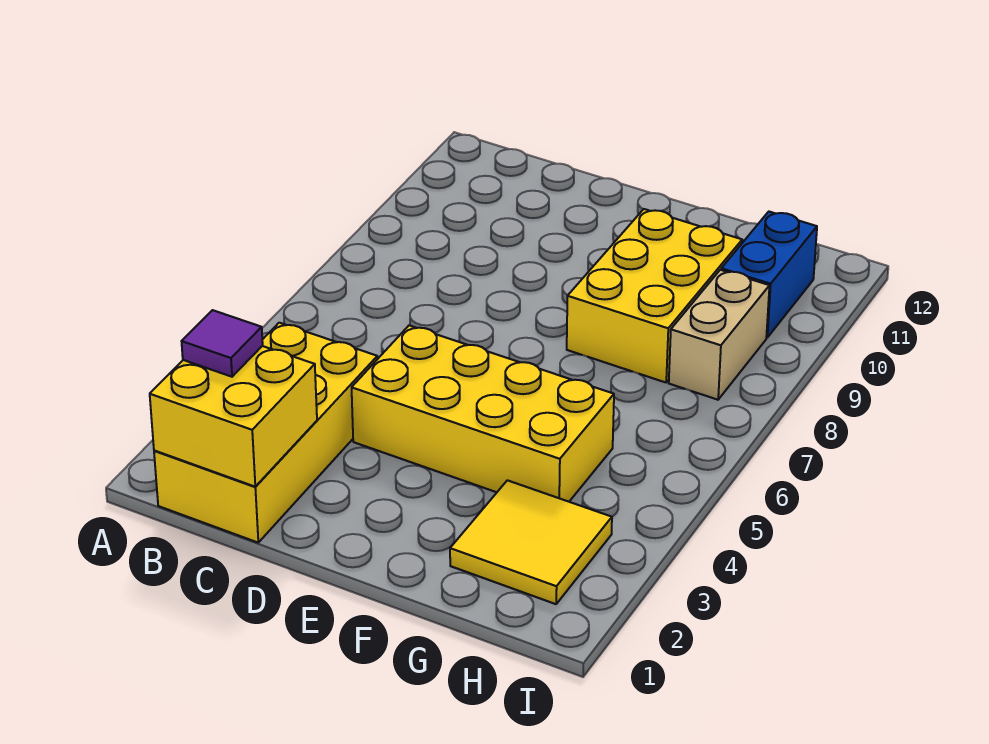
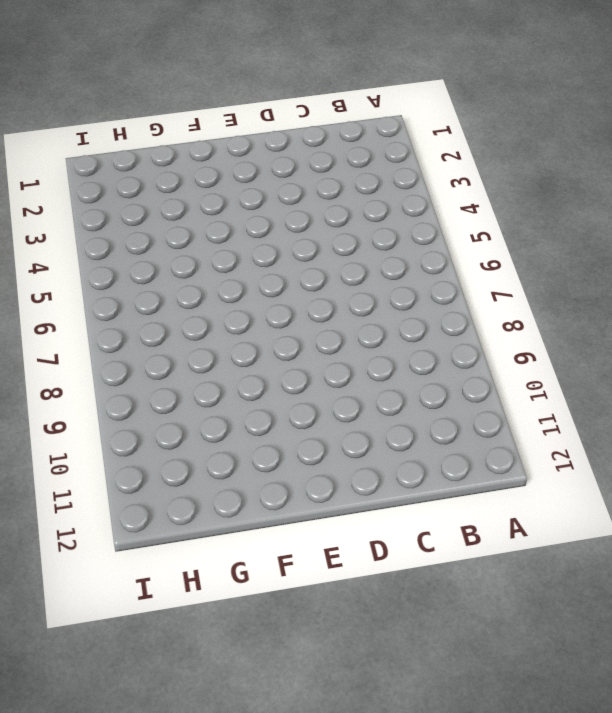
none -> yellow brick B1:C4 level 1
none -> yellow brick D4:G5 level 1

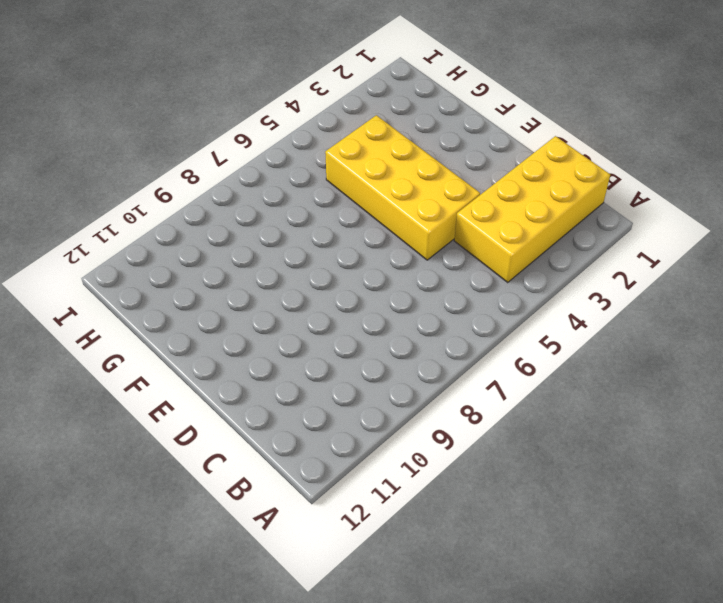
none -> yellow brick F8:G10 level 1
none -> yellow tile G2:H3 level 1

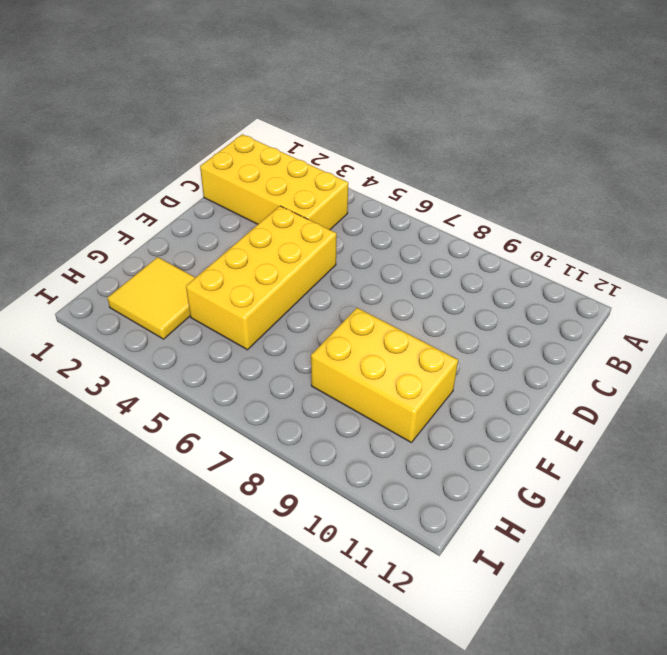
none -> tan brick H8:H9 level 1
none -> blue brick H10:H11 level 1

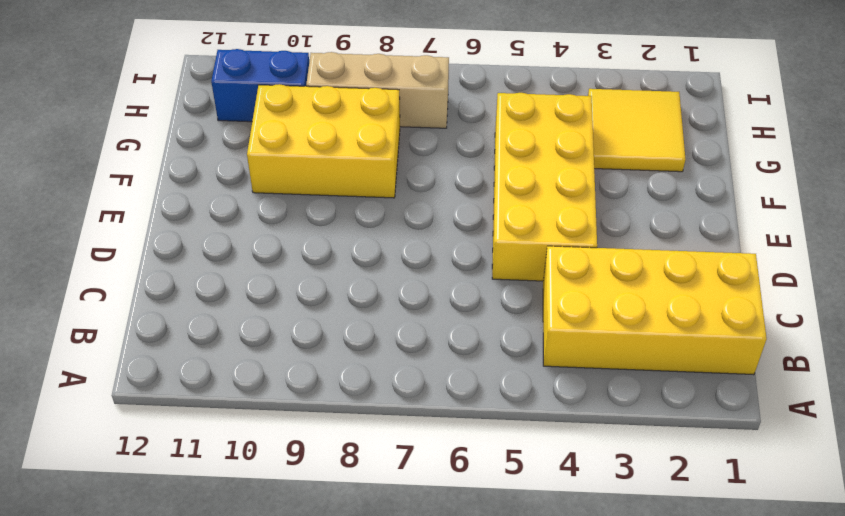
tan brick H7:H9 level 1 -> tan brick H8:H9 level 1
none -> yellow brick B1:C2 level 2
none -> purple tile B2 level 3

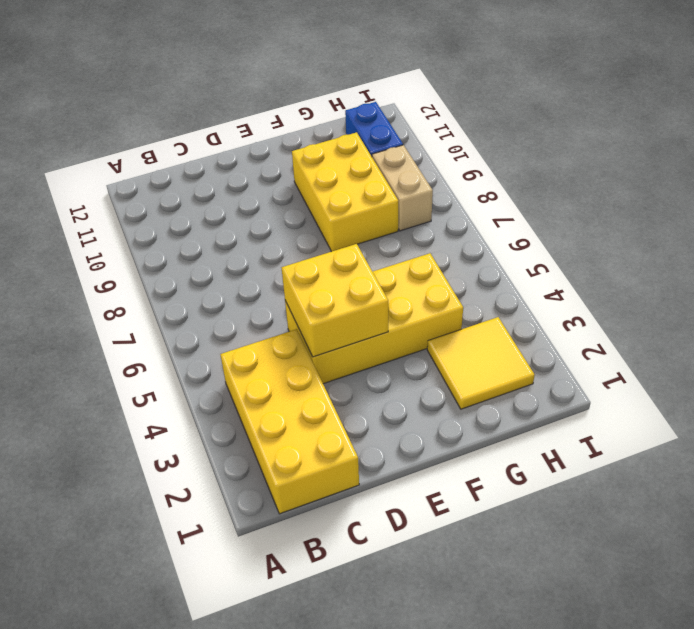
yellow brick D4:E5 level 2 -> yellow brick B1:C2 level 2
none -> purple tile B2 level 3

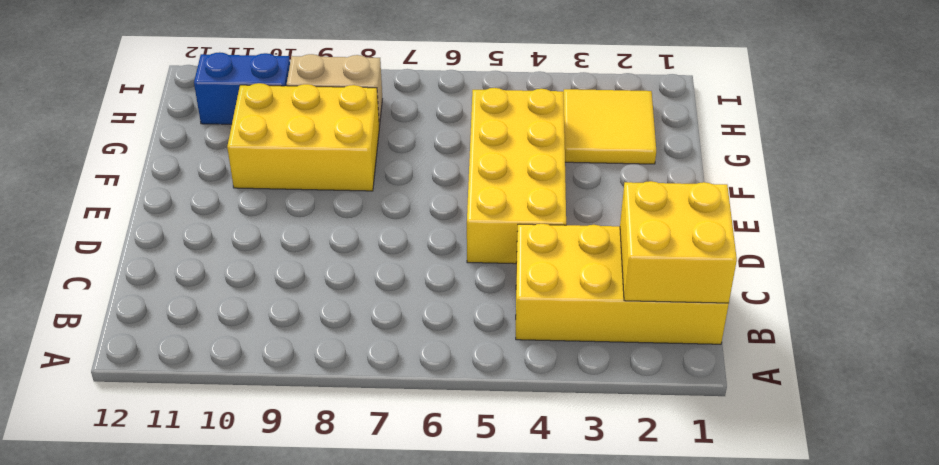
none -> purple tile B2 level 3

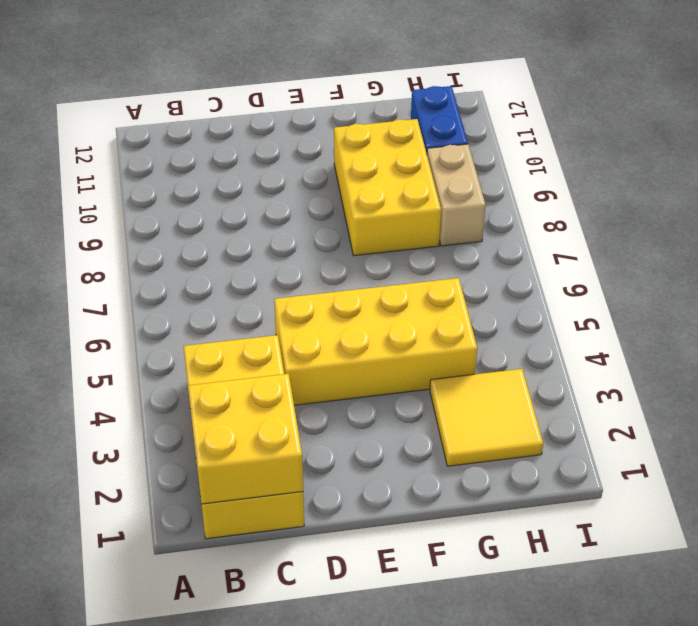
none -> purple tile B2 level 3

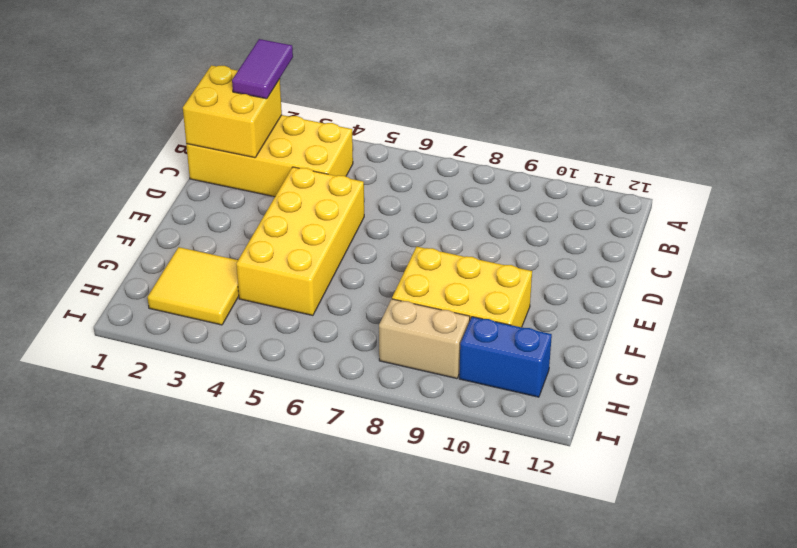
purple tile A2:B2 level 3 -> purple tile B2 level 3

